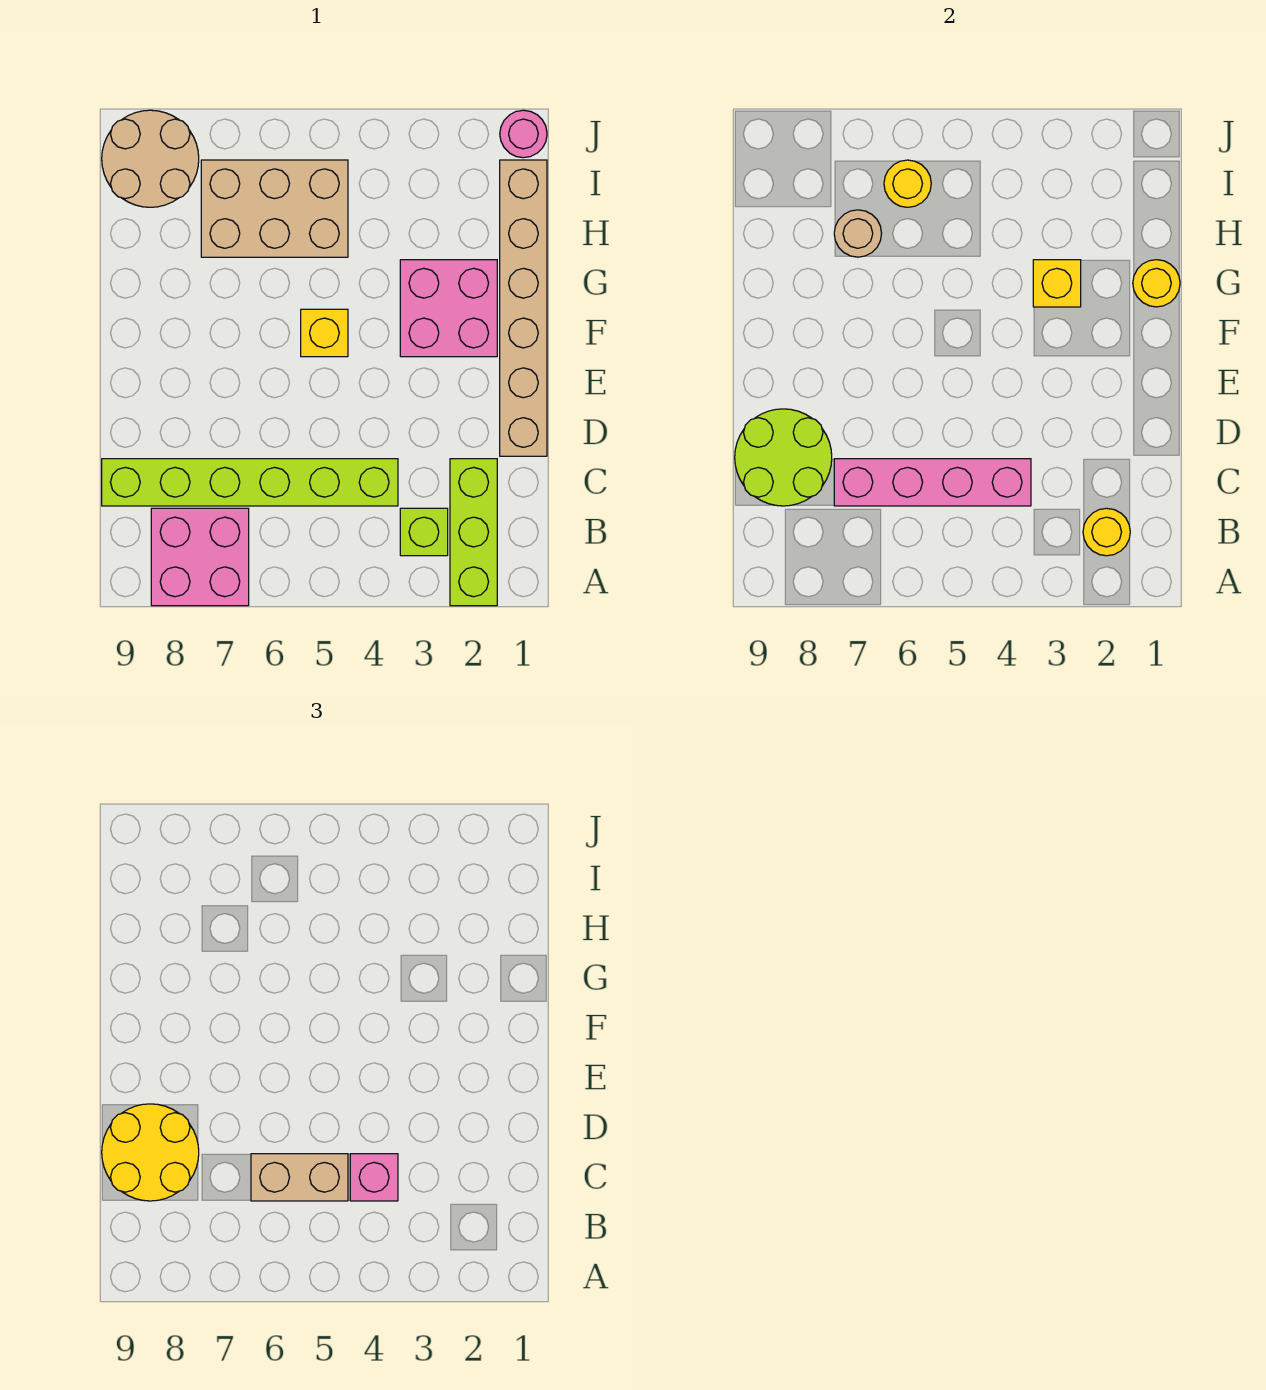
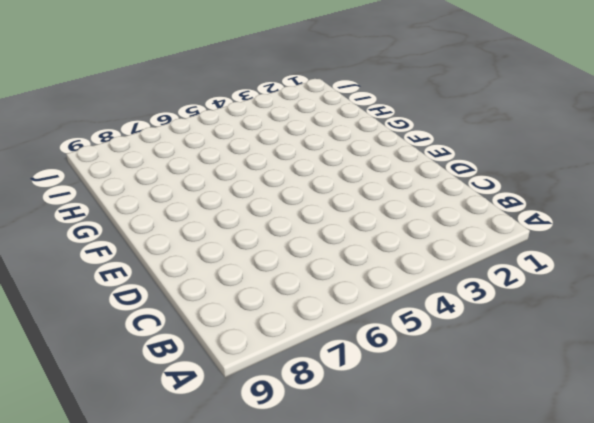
none -> lime brick A2:C2 level 1
none -> pink brick A7:B8 level 1
none -> lime brick B3 level 1

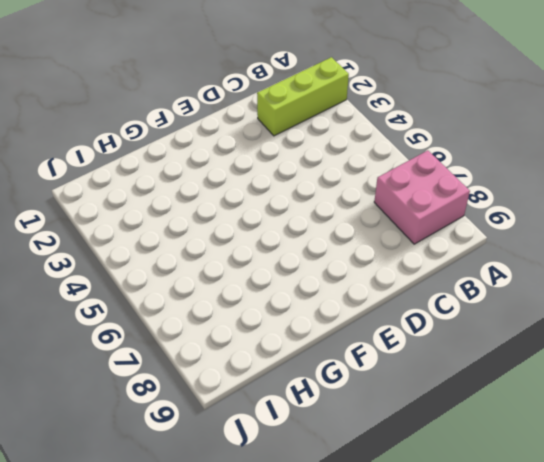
none -> lime brick B3 level 1
none -> lime brick C4:C9 level 1
none -> tan brick D1:I1 level 1

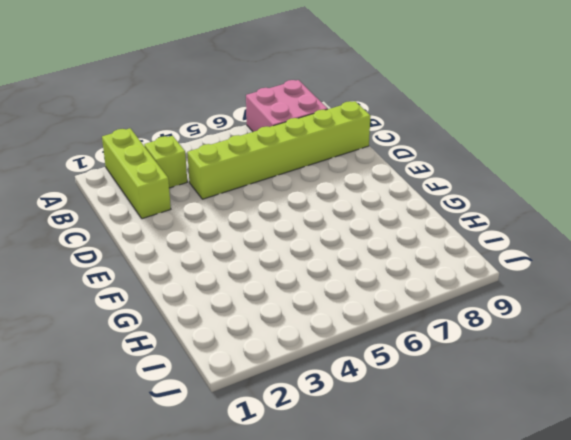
none -> tan brick D1:I1 level 1
none -> pink brick F2:G3 level 1
none -> yellow brick F5 level 1

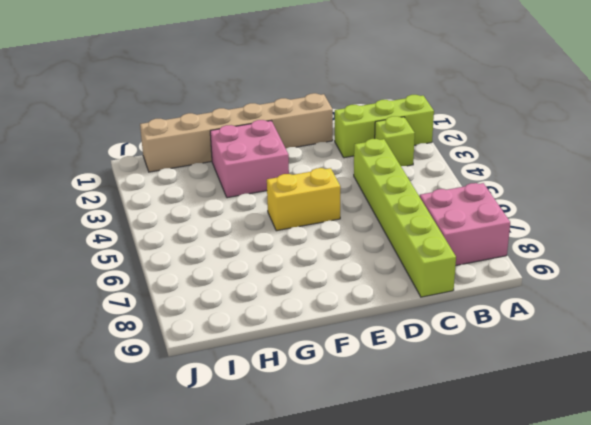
yellow brick E5:F5 level 1 -> yellow brick F5 level 1
none -> tan brick H5:I7 level 1
none -> tan round brick I8:J9 level 1
none -> pink round brick J1 level 1

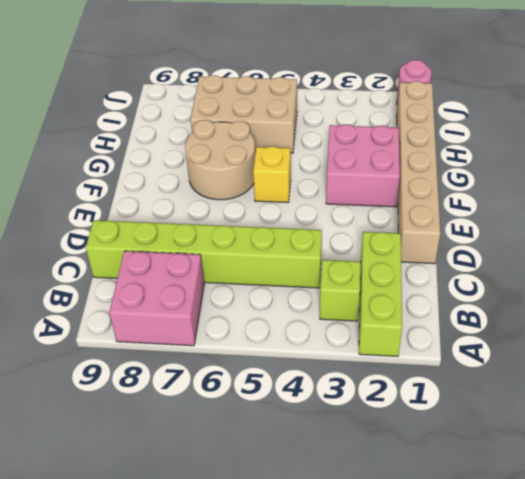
tan round brick F6:G7 level 1 -> tan round brick I8:J9 level 1
none -> yellow round brick B2 level 2
none -> pink brick C4:C7 level 2
none -> lime round brick C8:D9 level 2

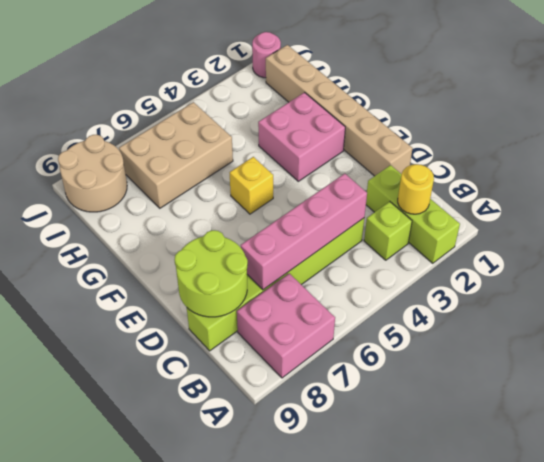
none -> yellow round brick G1 level 2
none -> yellow brick G3 level 2
none -> tan round brick H7 level 2

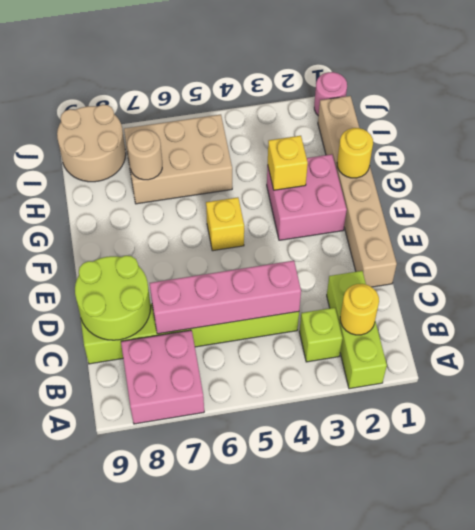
none -> yellow round brick I6 level 2
none -> pink brick C4 level 3
none -> tan brick C5:C6 level 3

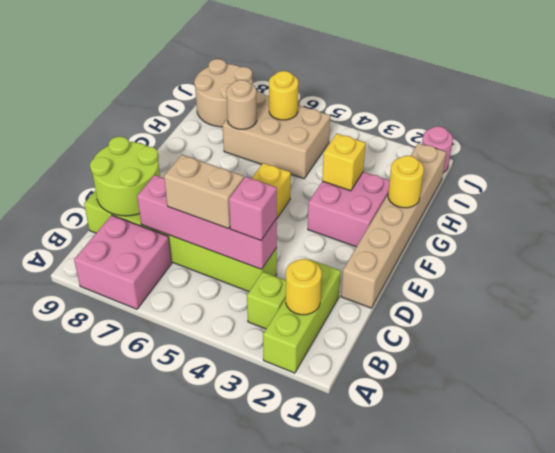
none -> yellow round brick C8:D9 level 3

